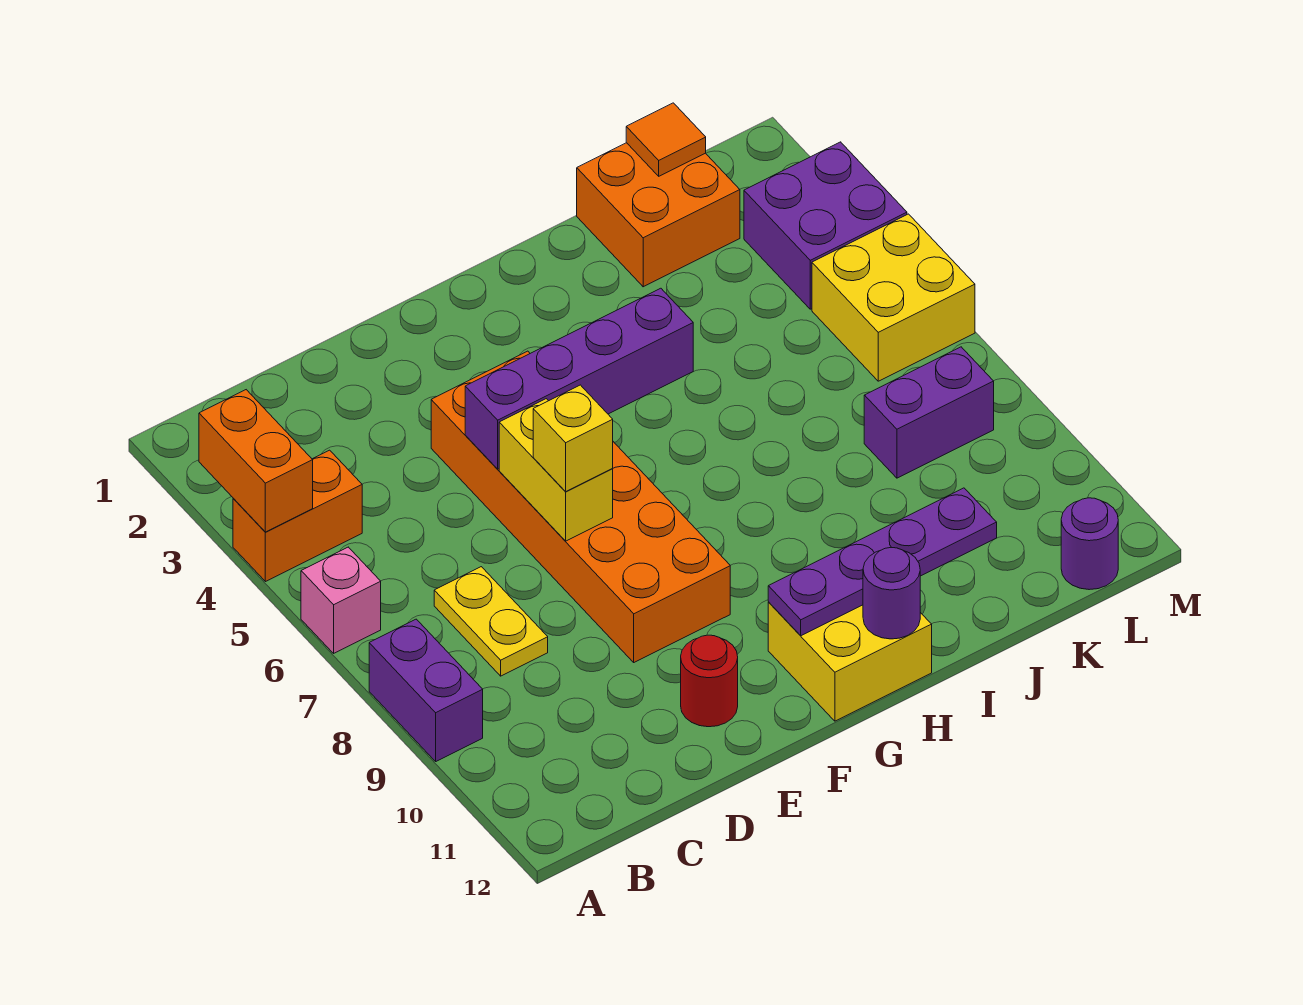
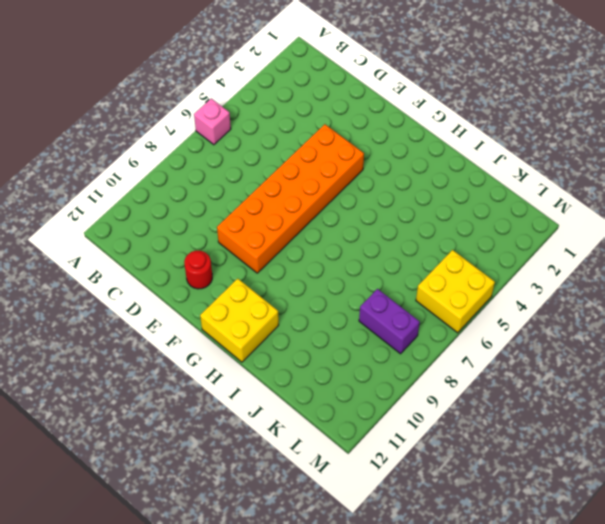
none -> orange brick A4:B4 level 1
none -> purple brick A8:A9 level 1
none -> yellow plate C7:C8 level 1

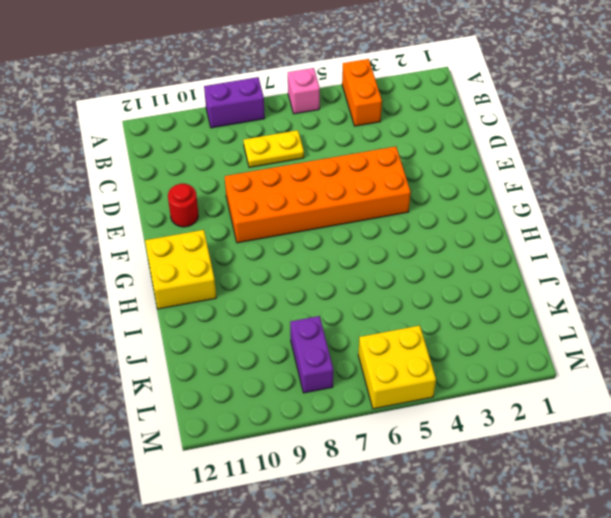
none -> orange brick J1:K2 level 1
none -> purple brick L3:M4 level 1
none -> purple round brick L12 level 1

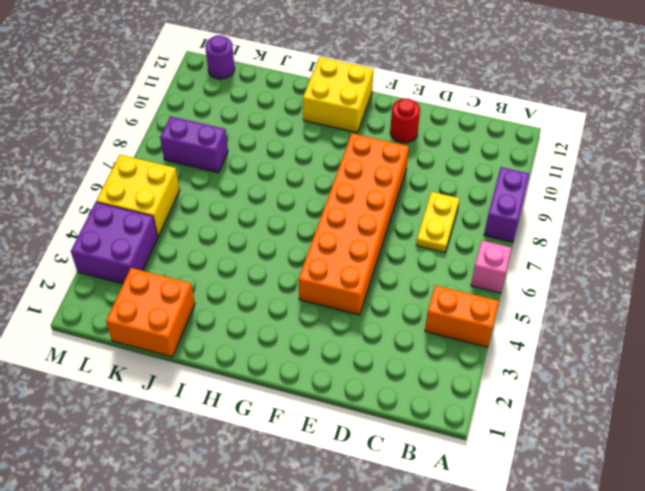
none -> orange brick A3:A4 level 2
none -> purple brick E5:H5 level 2
none -> yellow brick E6:E7 level 2

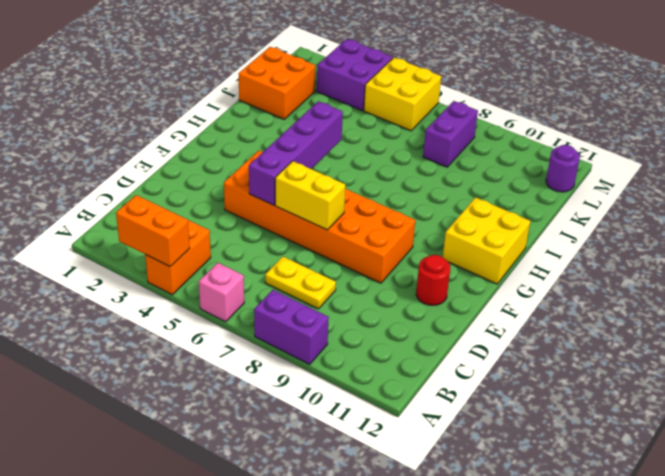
none -> purple plate G11:J11 level 2
none -> purple round brick H12 level 2
none -> orange tile K1 level 2

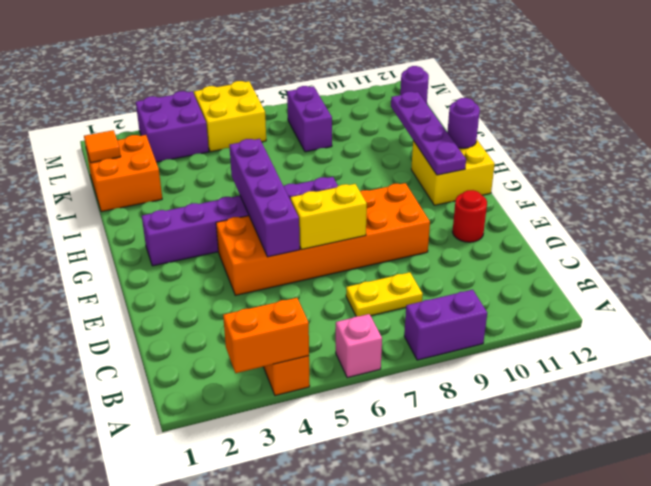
purple brick G2:G7 level 1 -> none
none -> yellow brick E7 level 3

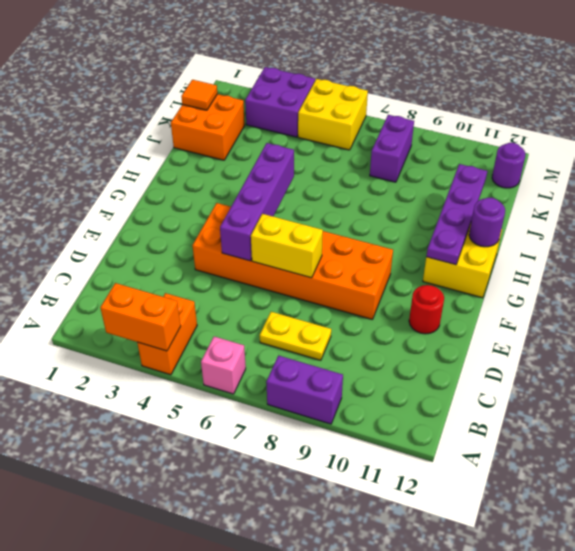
none -> yellow brick E7 level 3

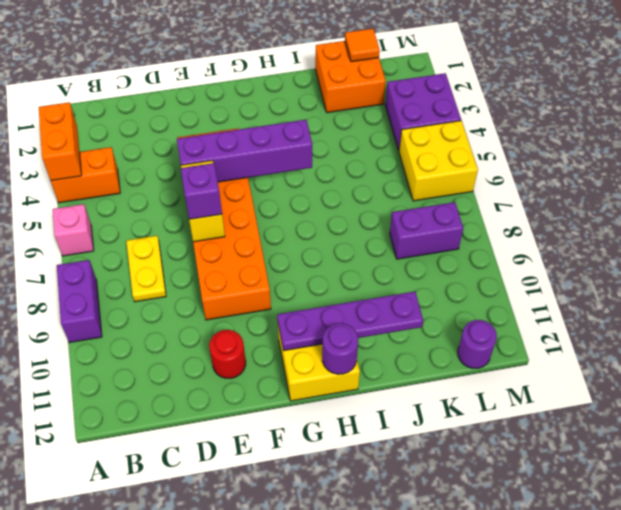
purple brick E7 level 3 -> yellow brick E7 level 3

